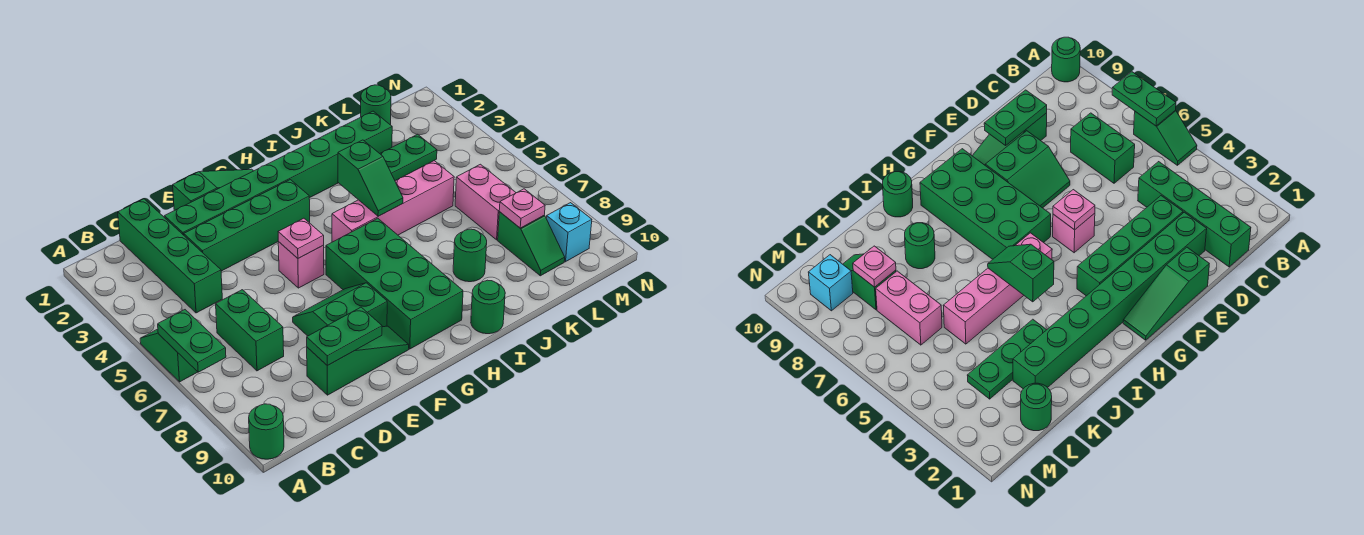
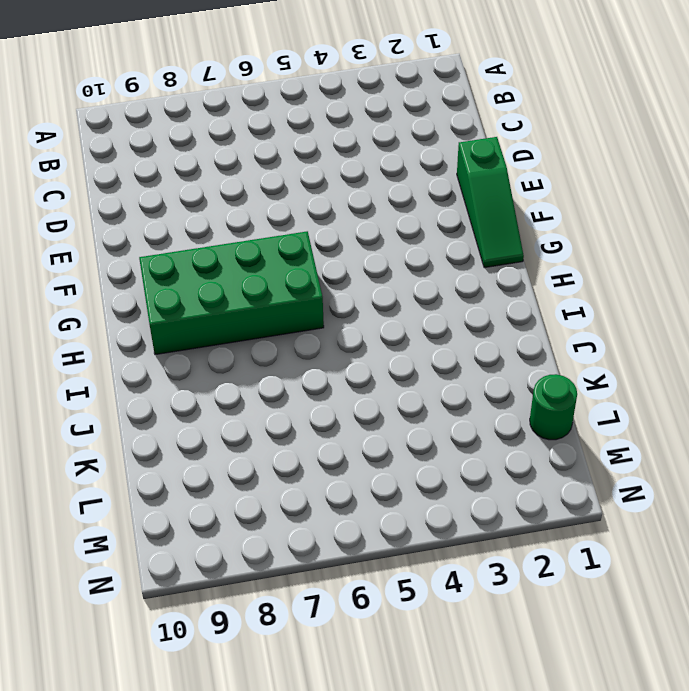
none -> green slope A5:A6 level 1 top 6
none -> green round brick A10 level 1
none -> green brick C1:C4 level 1

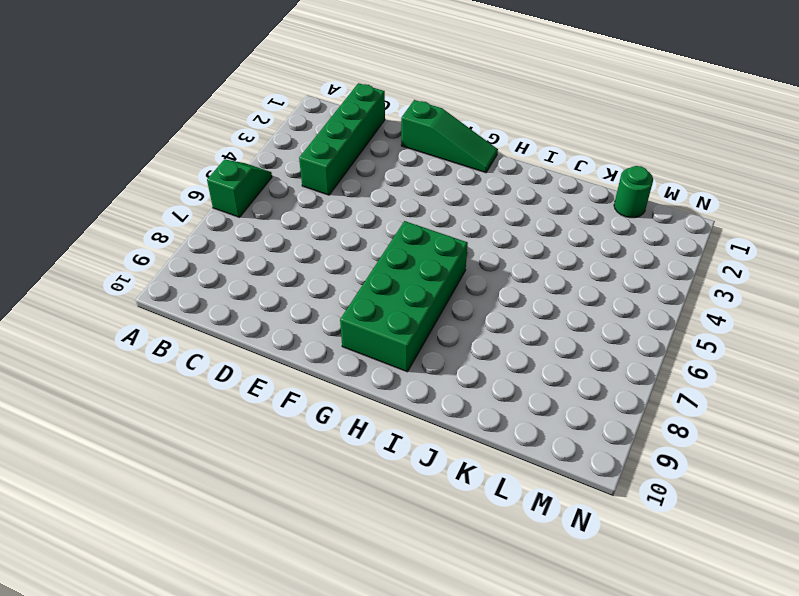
none -> green round brick A10 level 1
none -> green brick C6:C7 level 1
none -> green brick D2:K2 level 1

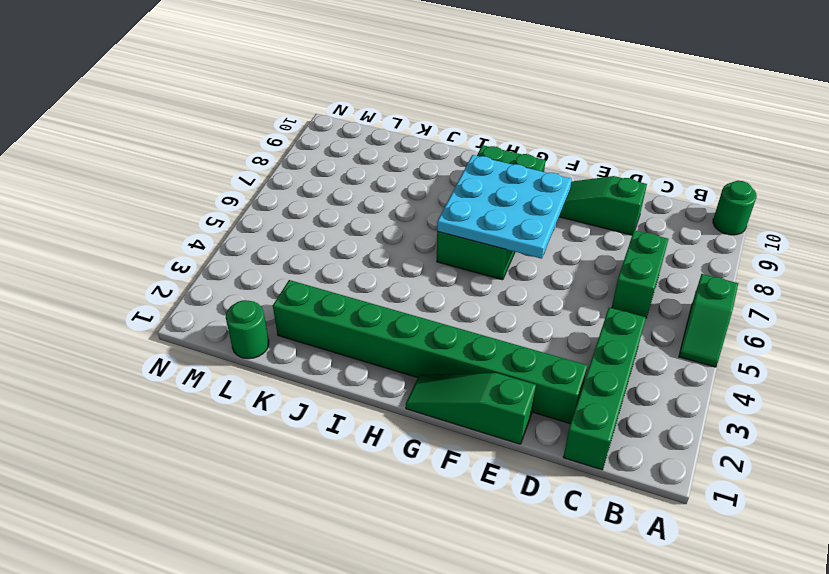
cyan plate F6:H8 level 2 -> none
none -> green brick D3:G3 level 1
none -> green slope E7:F8 level 1 top 8
none -> pink brick F5 level 1

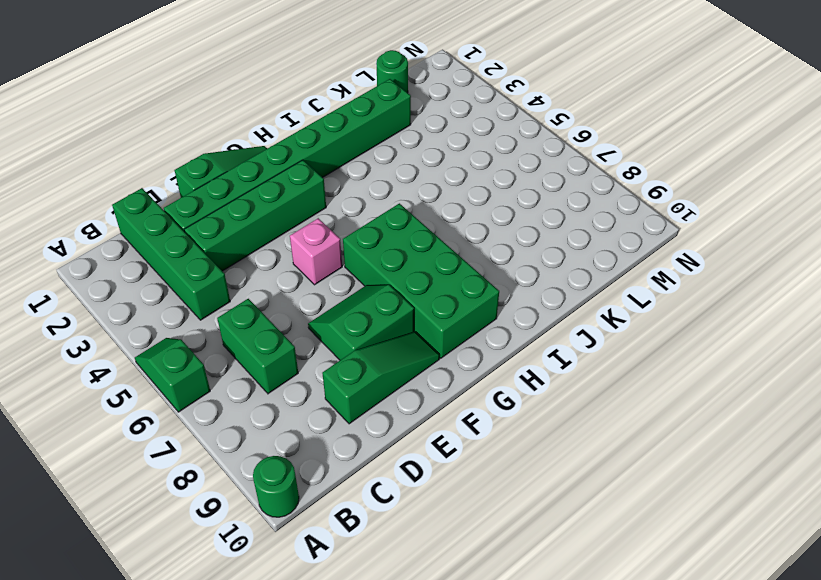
none -> pink brick H5:K5 level 1
none -> green round brick I10 level 1
none -> green plate J3:L3 level 1

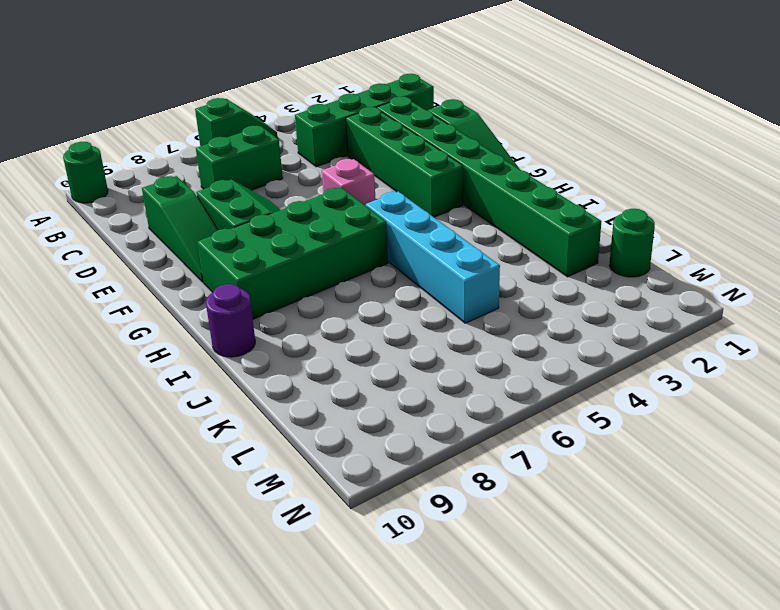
cyan brick H5:K5 level 1 -> pink brick H5:K5 level 1
purple round brick I10 level 1 -> green round brick I10 level 1
none -> green plate J3:L3 level 1
none -> green round brick J8 level 1
none -> pink brick L6:L7 level 1

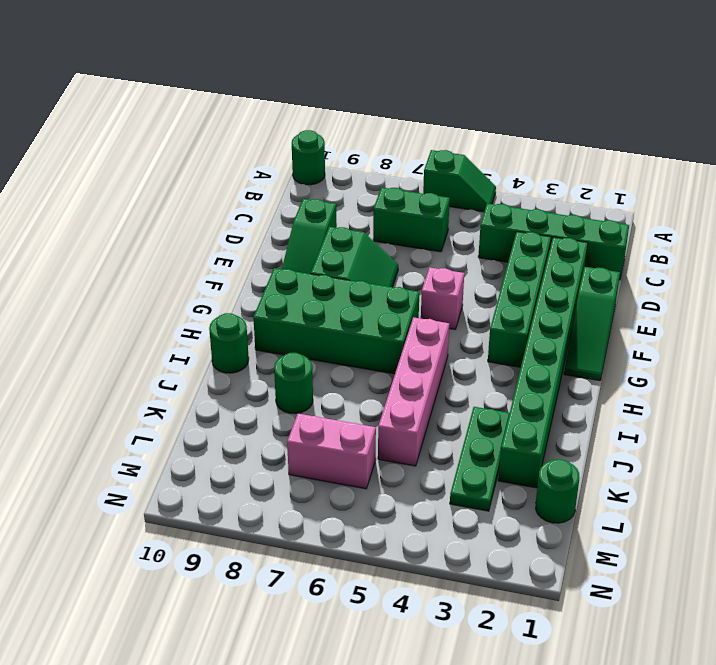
none -> green slope L8:L9 level 1 top 8
none -> cyan brick M9 level 1
none -> green plate A6:A7 level 2

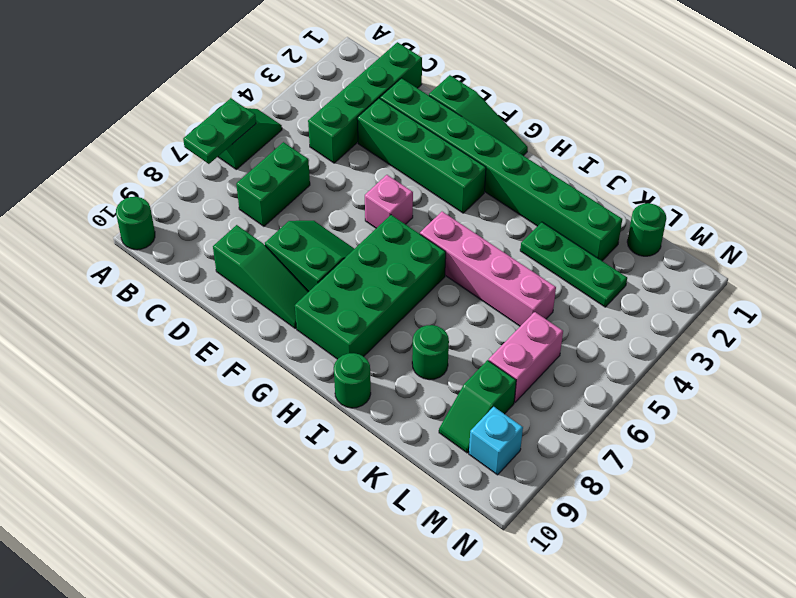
none -> green plate D9:E9 level 2
none -> pink plate F5 level 2
none -> green slope I4:I5 level 2 top 4

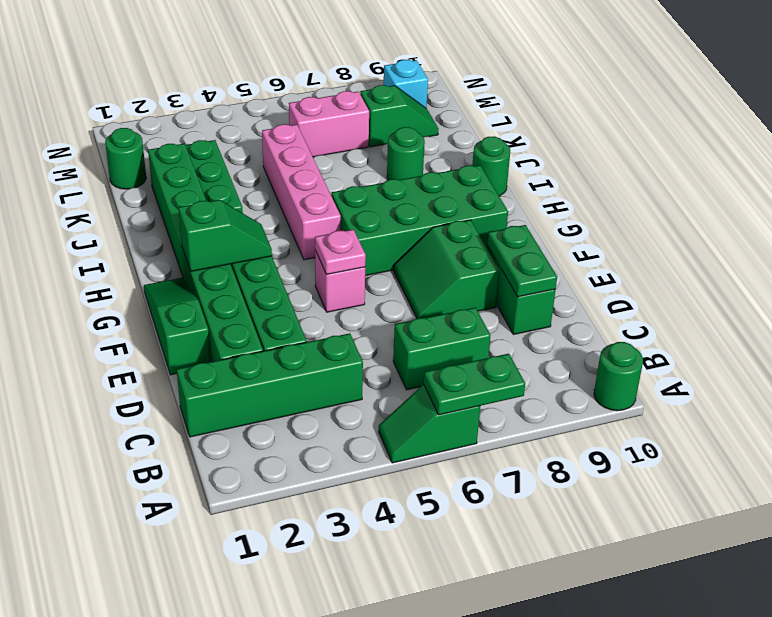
green slope G2:G3 level 2 top 2 -> green slope I4:I5 level 2 top 4
none -> pink plate L8 level 2

